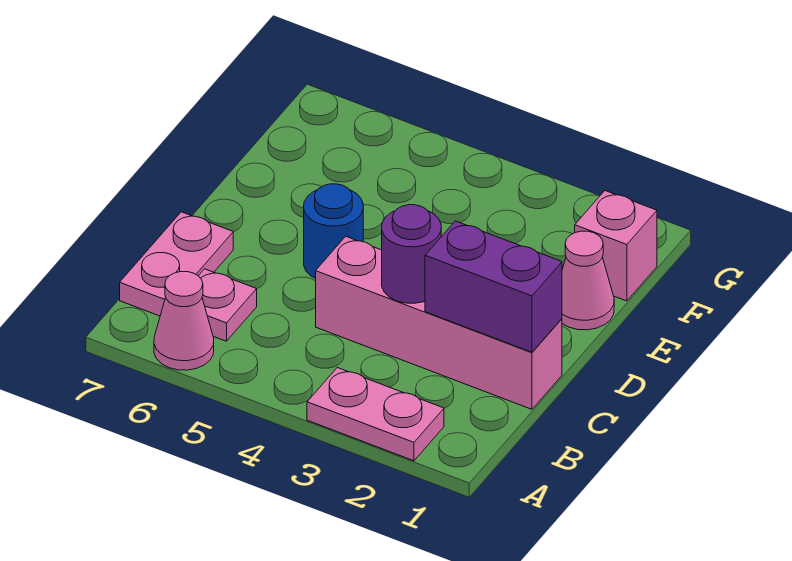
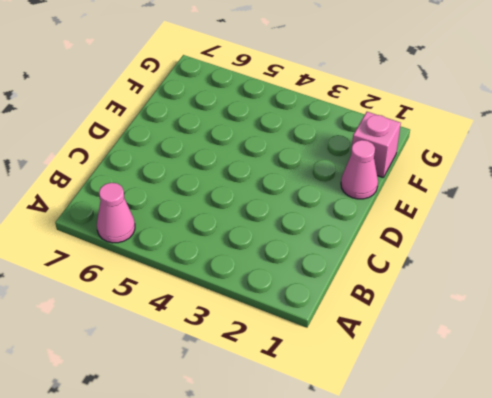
none -> pink plate A2:A3 level 1
none -> pink plate B6 level 1

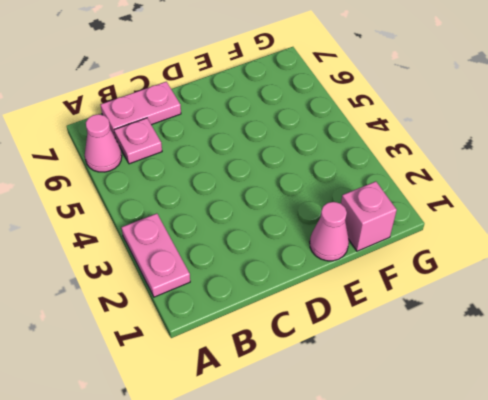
none -> pink brick C1:C4 level 1
none -> blue round brick D5 level 1

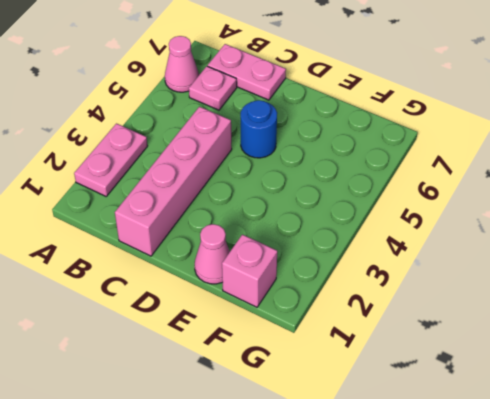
none -> purple brick C1:C2 level 2
none -> purple round brick C3 level 2

